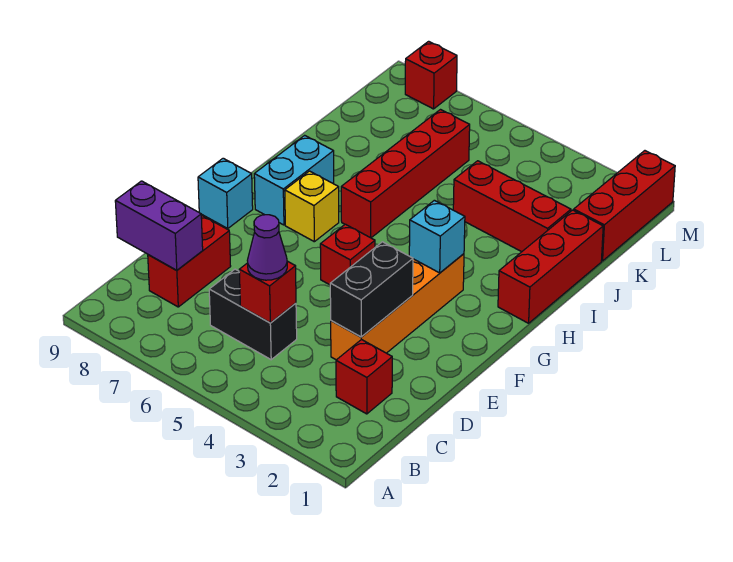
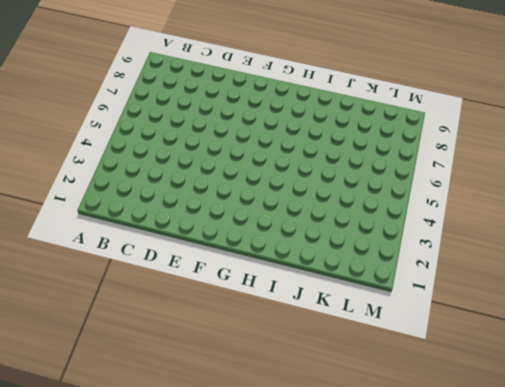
none -> red brick C2 level 1
none -> black brick C5:C6 level 1
none -> red brick C8:D8 level 1

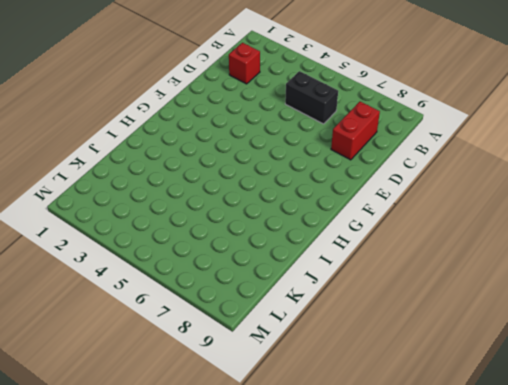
none -> orange brick D3:G3 level 1
none -> red brick F5 level 1
none -> cyan brick F9 level 1

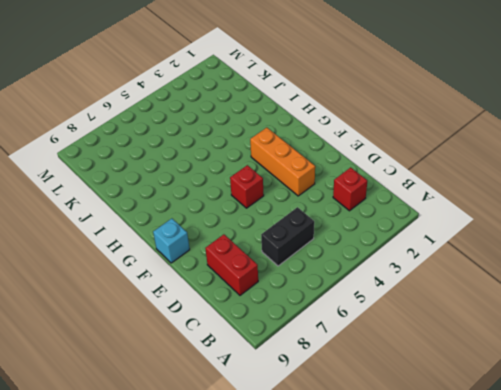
orange brick E3:G3 level 1 -> orange brick D3:G3 level 1
none -> yellow brick G7 level 1
none -> cyan brick G8:H8 level 1
none -> red brick H1:J1 level 1

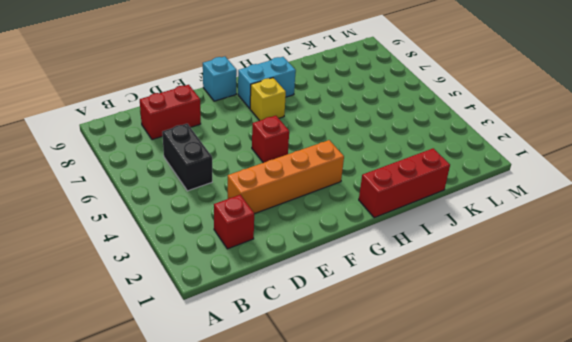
none -> red brick H6:K6 level 1
none -> red brick J2:J4 level 1
none -> red brick K1:M1 level 1

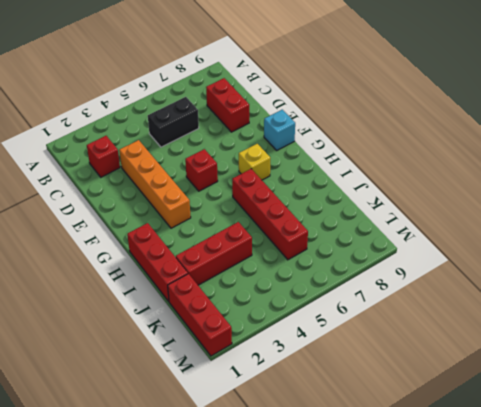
none -> cyan brick G8:H8 level 1
none -> red brick M8 level 1
none -> red brick C5 level 2

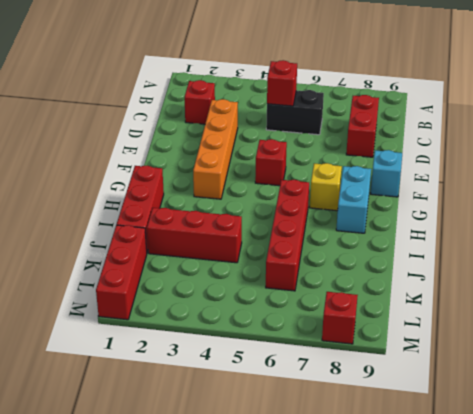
none -> purple brick C8:C9 level 2
none -> black brick D3:E3 level 2
none -> cyan brick G3 level 2

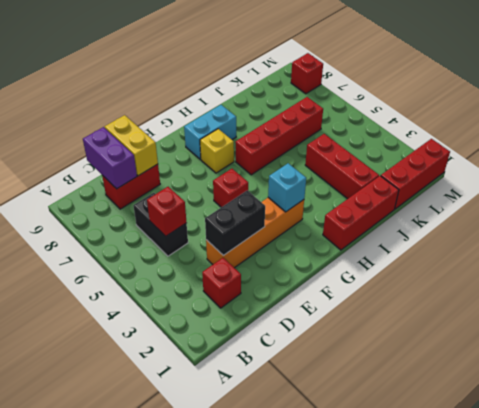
yellow brick D8:D9 level 2 -> none
none -> cyan brick F9 level 1
none -> purple cone C5 level 3

